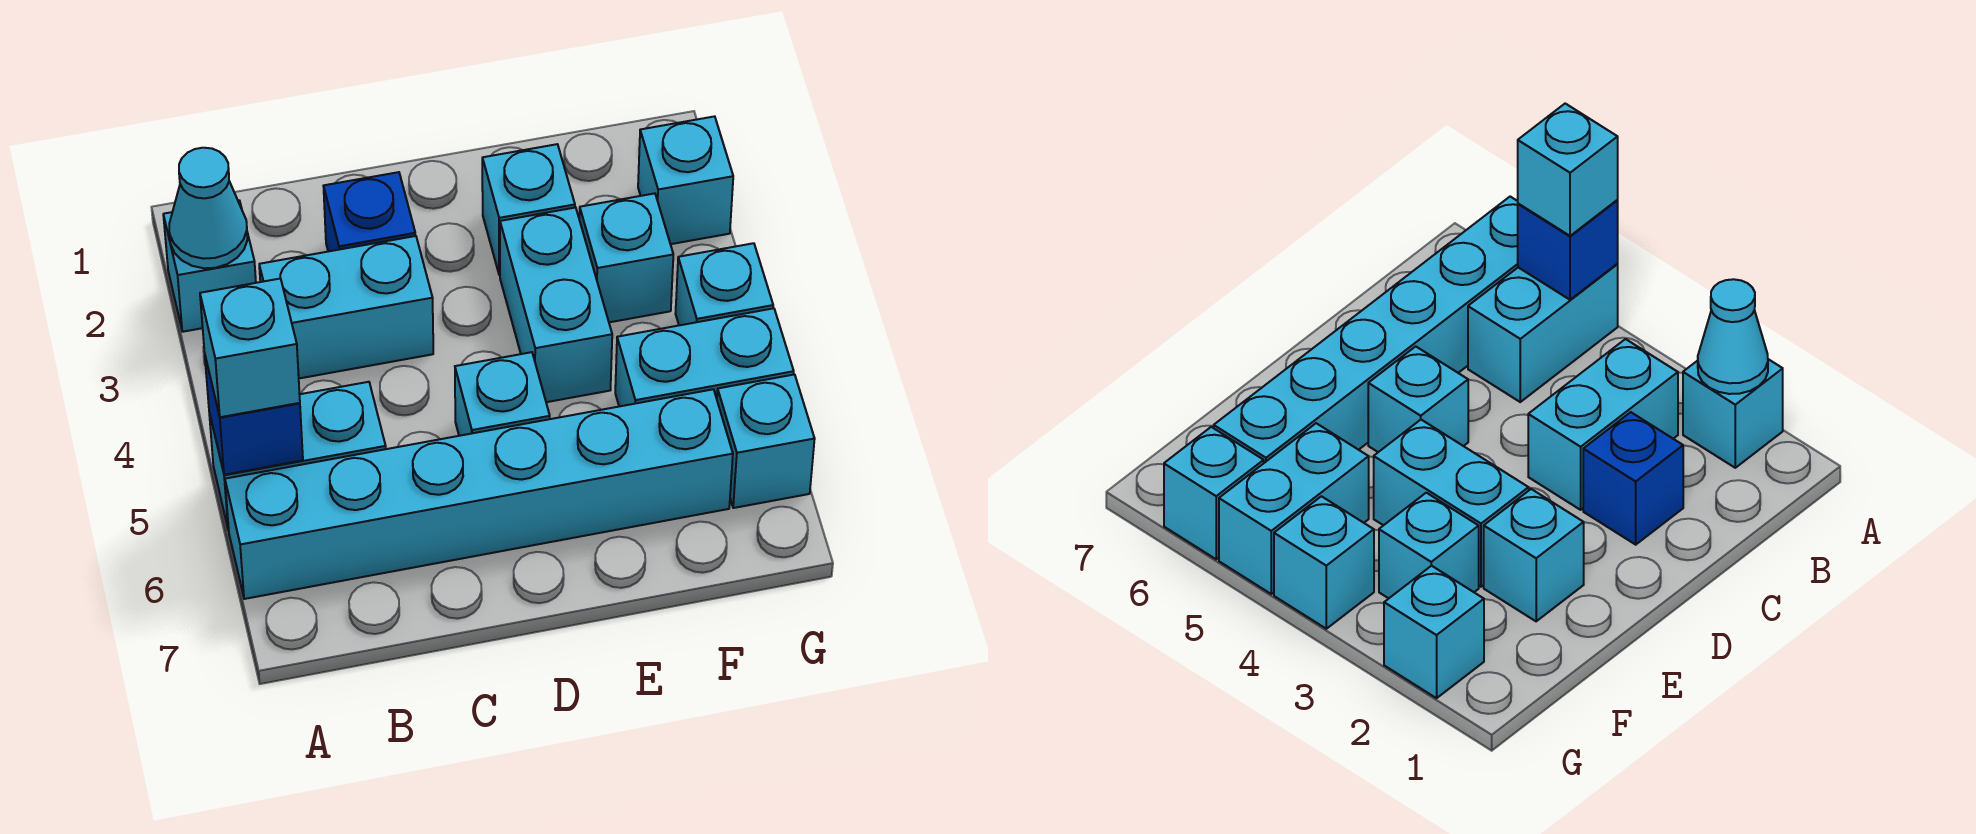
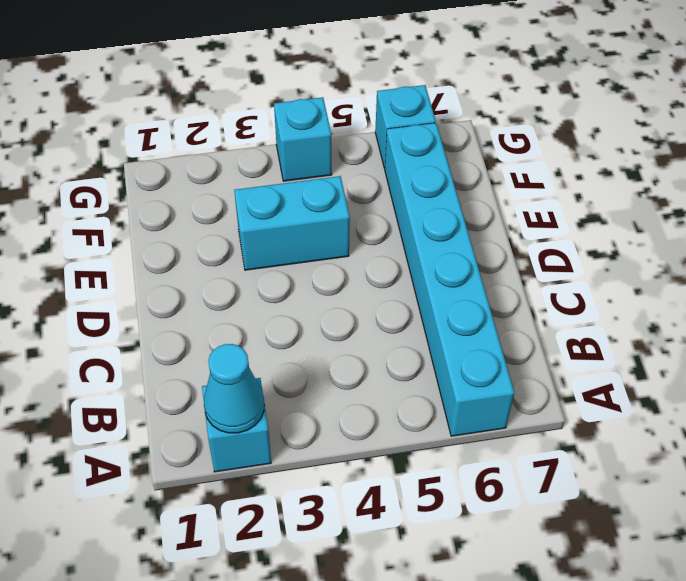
none -> cyan brick A5:B5 level 1
none -> cyan brick B3:C3 level 1
none -> blue brick C2 level 1

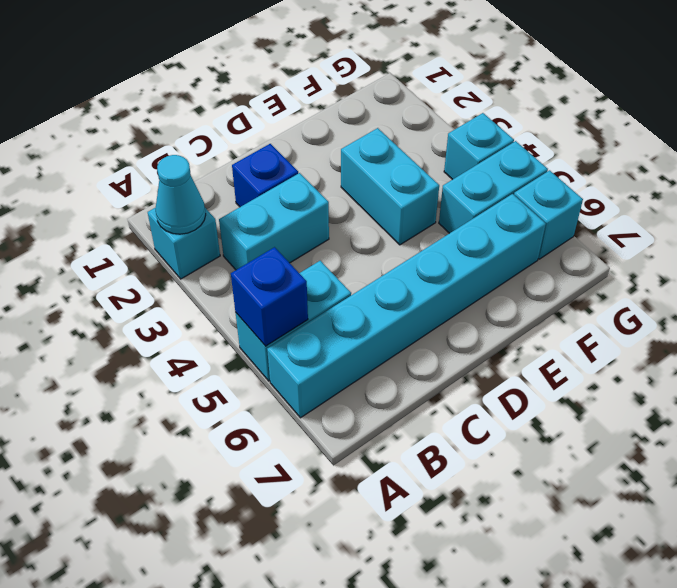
none -> cyan brick D5 level 1
none -> cyan brick E2 level 1
none -> cyan brick F3 level 1

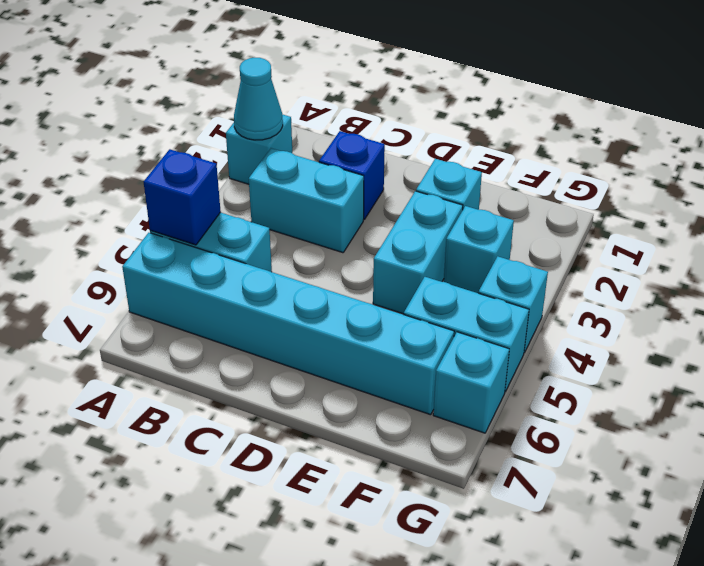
none -> cyan brick D5 level 1
none -> cyan brick G2 level 1
none -> cyan brick A5 level 3

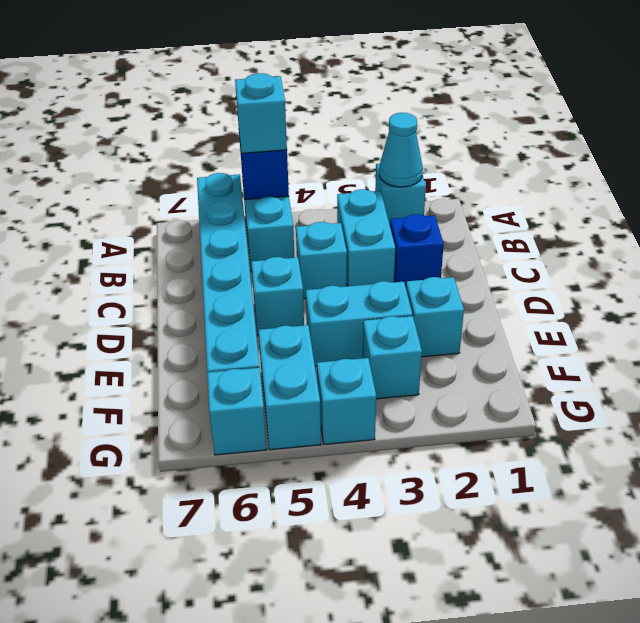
cyan brick C4 level 1 -> cyan brick G2 level 1

